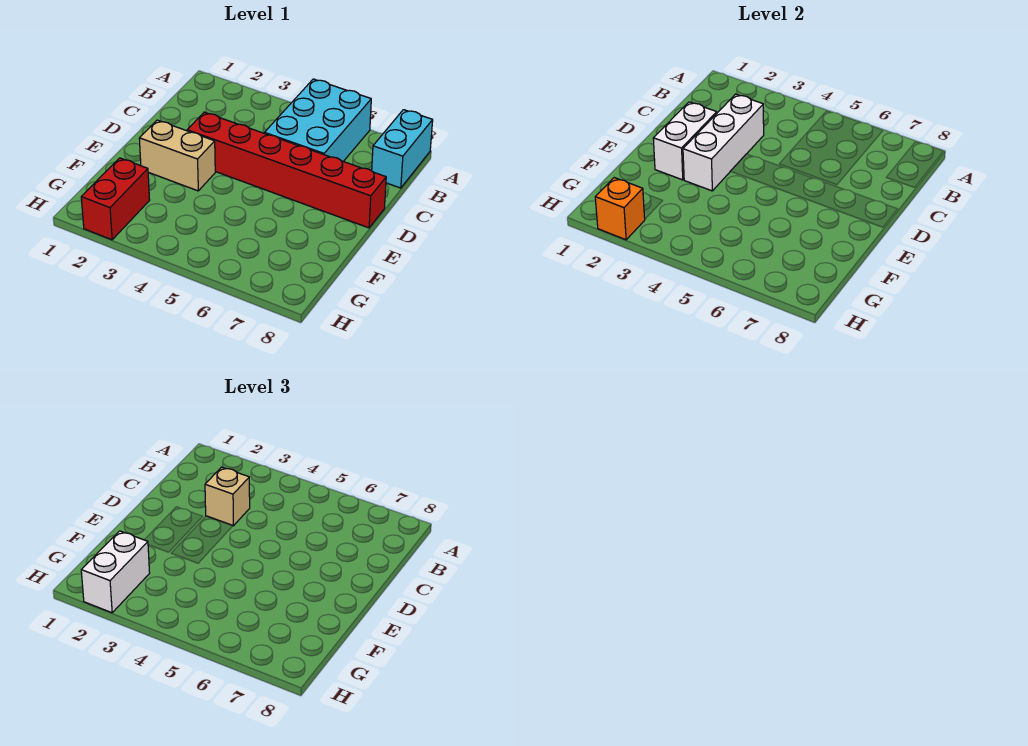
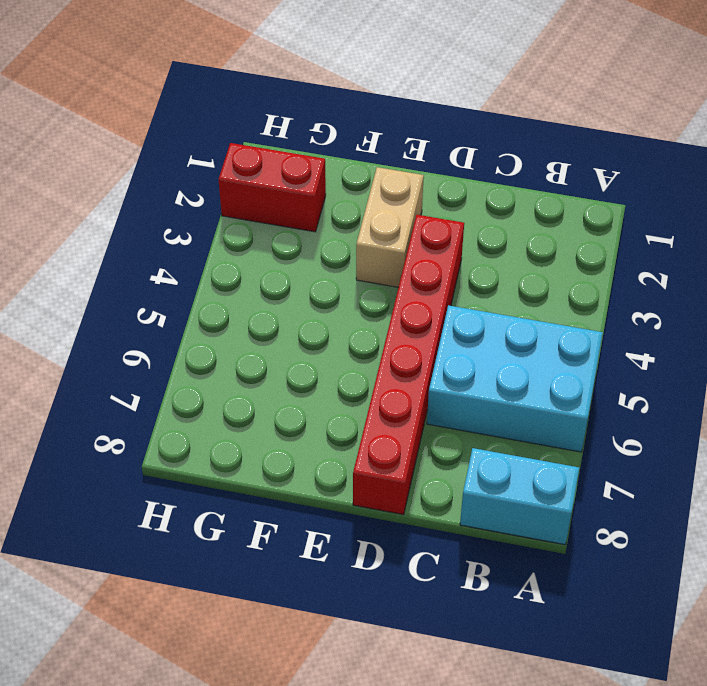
none -> white brick C3:E3 level 2
none -> white brick D2:E2 level 2

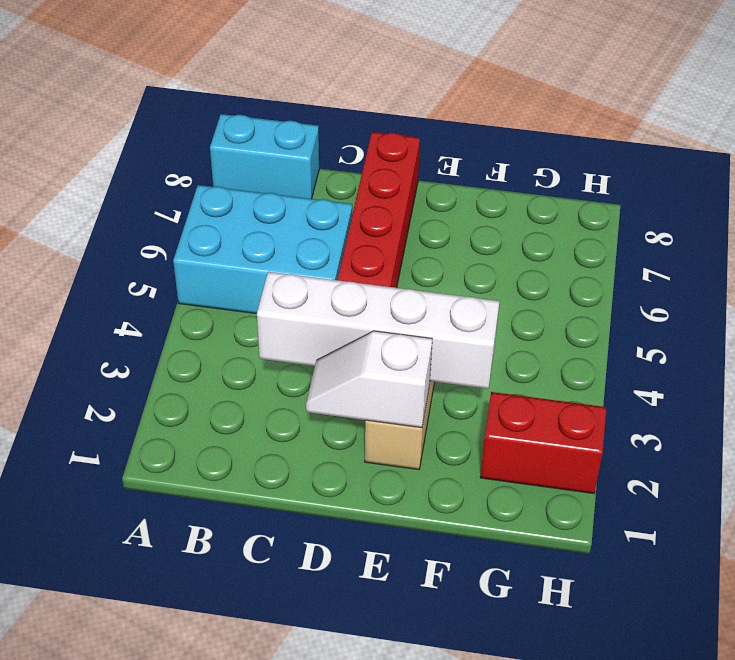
white brick C3:F3 level 2 -> white brick C3:E3 level 2
white slope D2:E2 level 2 top E -> white brick D2:E2 level 2
none -> orange brick H2 level 2
none -> tan brick C3 level 3

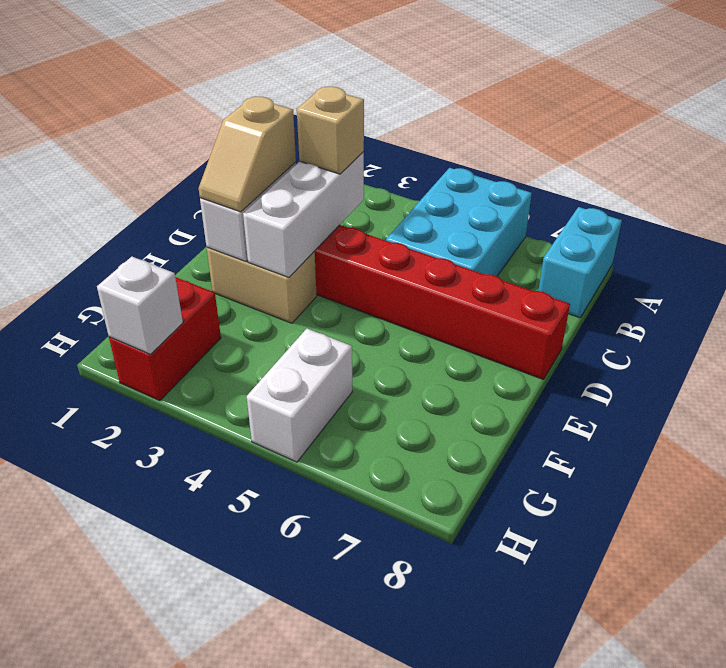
tan slope D2:E2 level 3 top D -> none
white brick G5:H5 level 1 -> white brick G2:H2 level 3
white brick H2 level 2 -> orange brick H2 level 2

